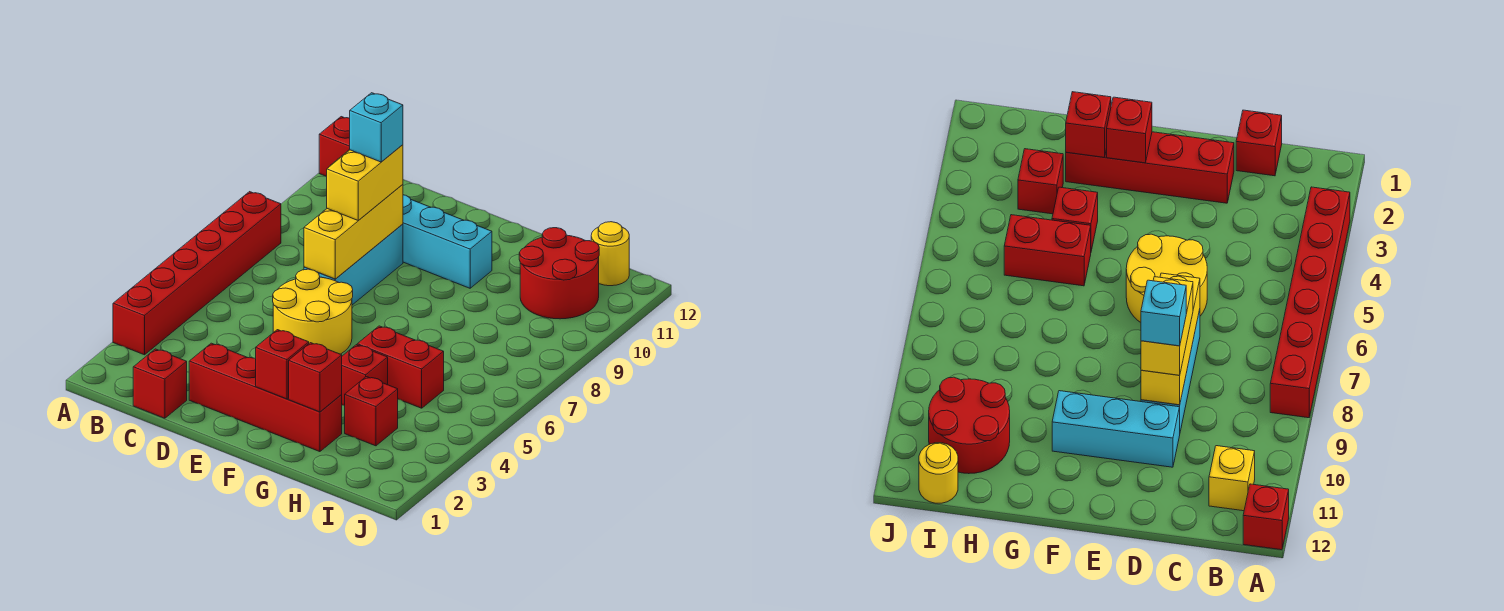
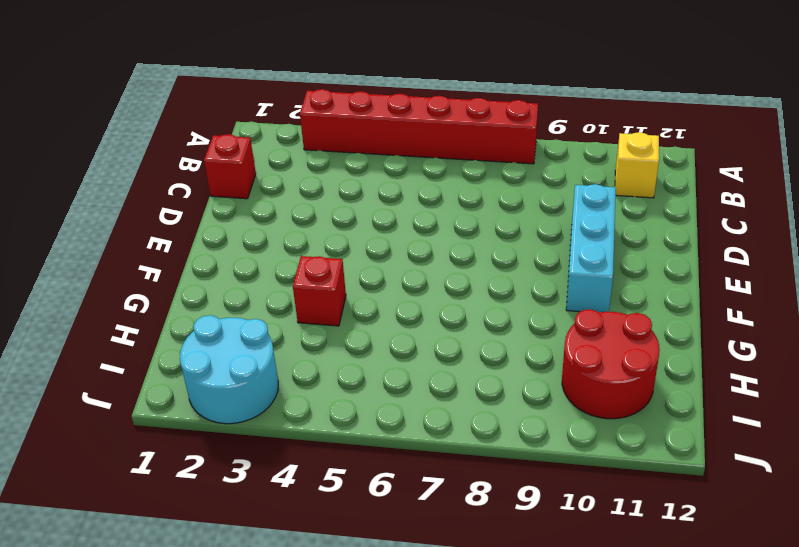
cyan round brick I2:J3 level 1 -> none
none -> red brick A12 level 1
none -> red brick D2:G2 level 1
none -> yellow round brick D5:E6 level 1

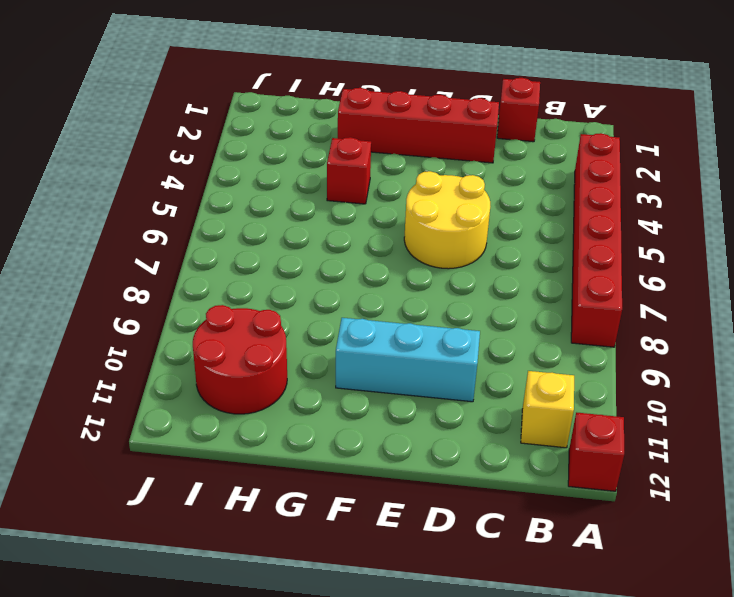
none -> cyan brick D7:D9 level 1
none -> red brick G5:H5 level 1
none -> red brick H3 level 1

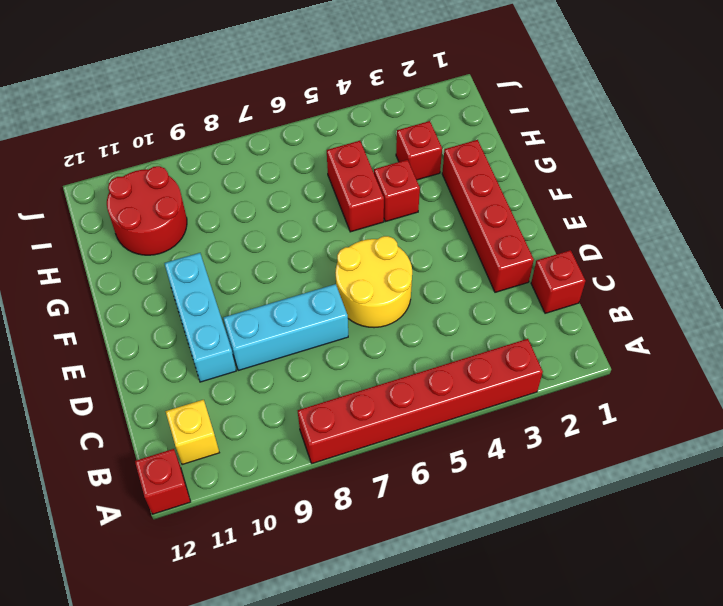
none -> yellow round brick I12 level 1
none -> yellow brick D7:D9 level 2
none -> red brick F2 level 2

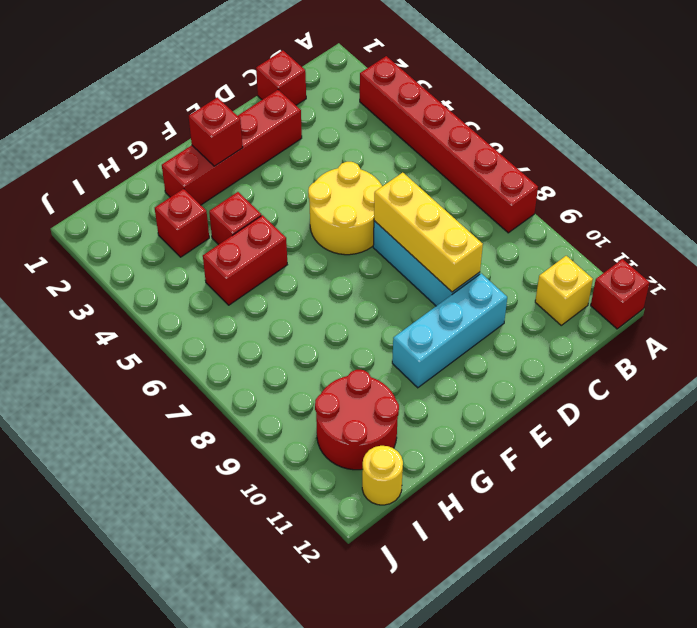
none -> red brick G2 level 2
none -> yellow brick D8:D9 level 3
none -> cyan brick D9 level 4

